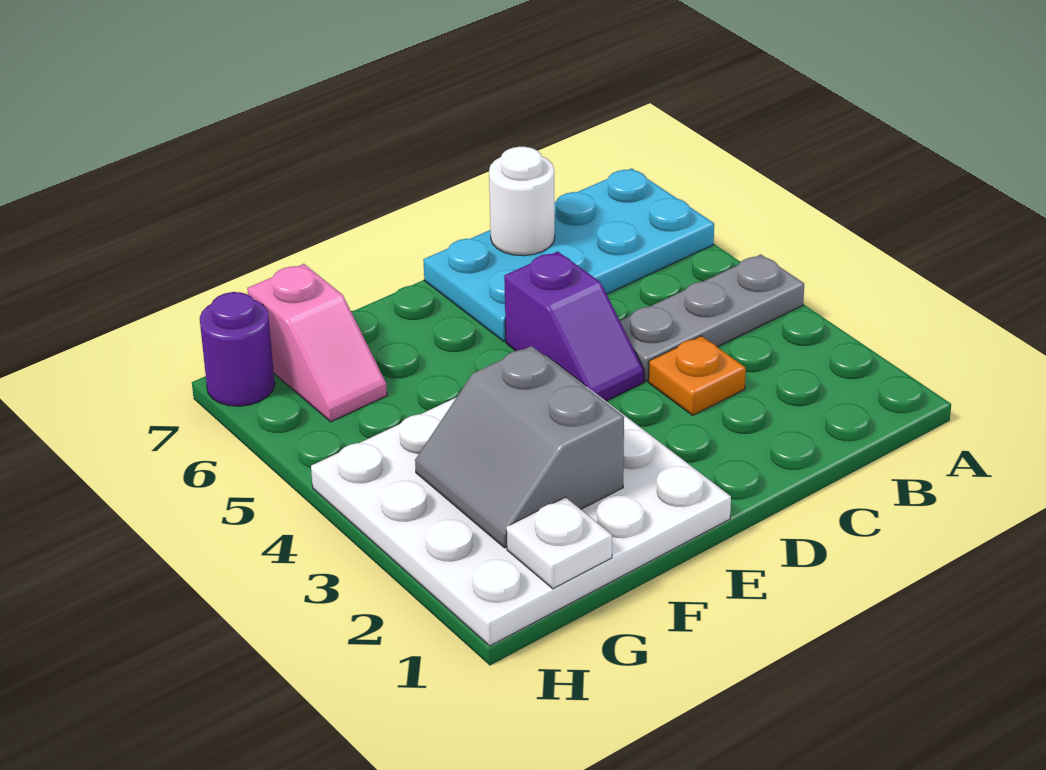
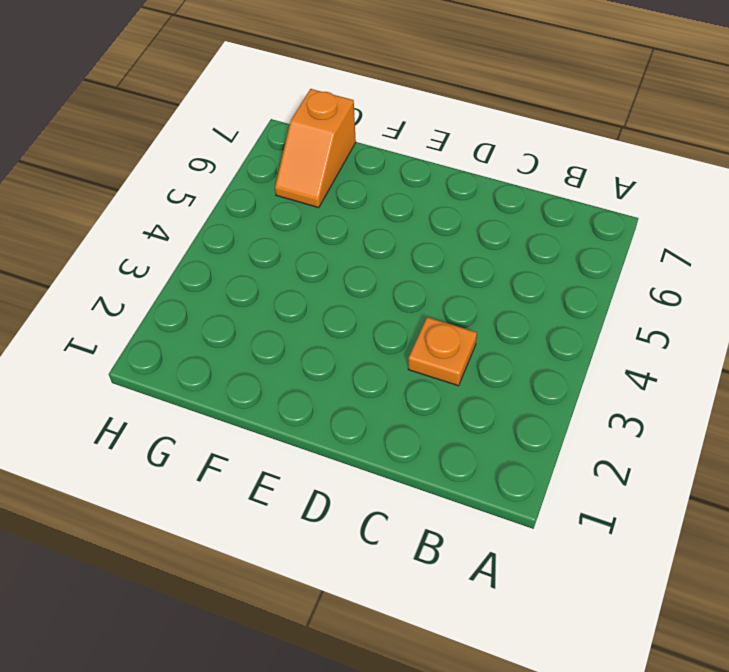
orange slope G6:G7 level 1 top 7 -> pink slope G6:G7 level 1 top 7
none -> grey plate A4:C4 level 1
none -> cyan plate A6:D7 level 1

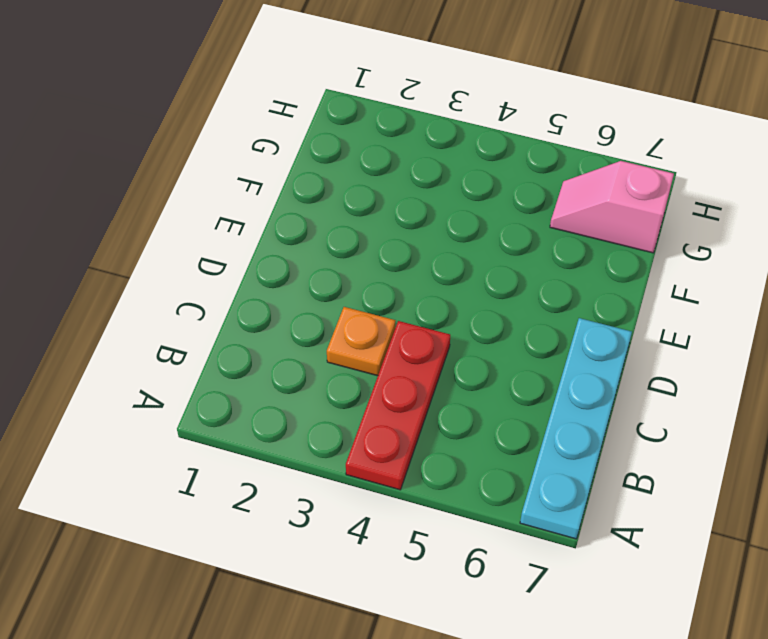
red plate A4:C4 level 1 -> grey plate A4:C4 level 1
cyan plate A7:D7 level 1 -> cyan plate A6:D7 level 1
none -> purple slope D4:D5 level 1 top 5
none -> white plate E1:H4 level 1

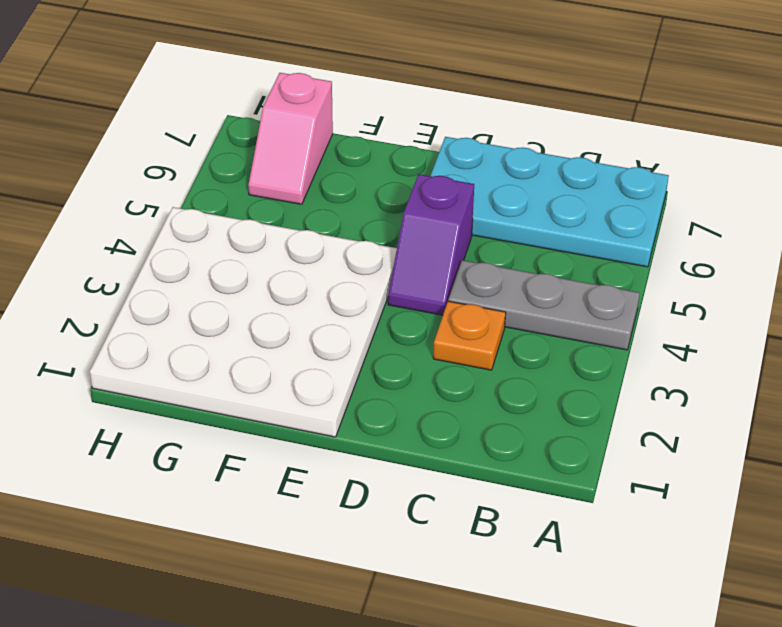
none -> purple round brick H7 level 1
none -> white round brick C7 level 2

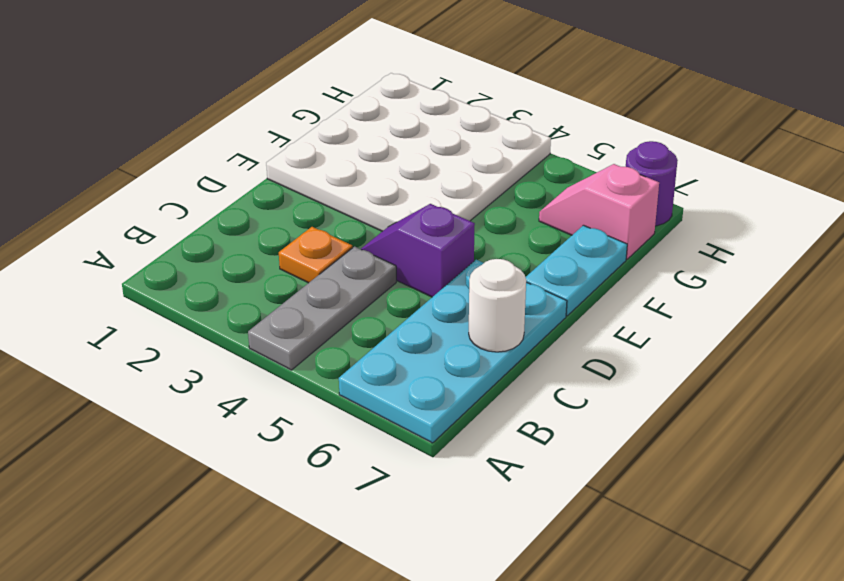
cyan plate E7:F7 level 1 -> none
none -> grey slope F2:G3 level 2 top F
none -> white plate G1 level 2

